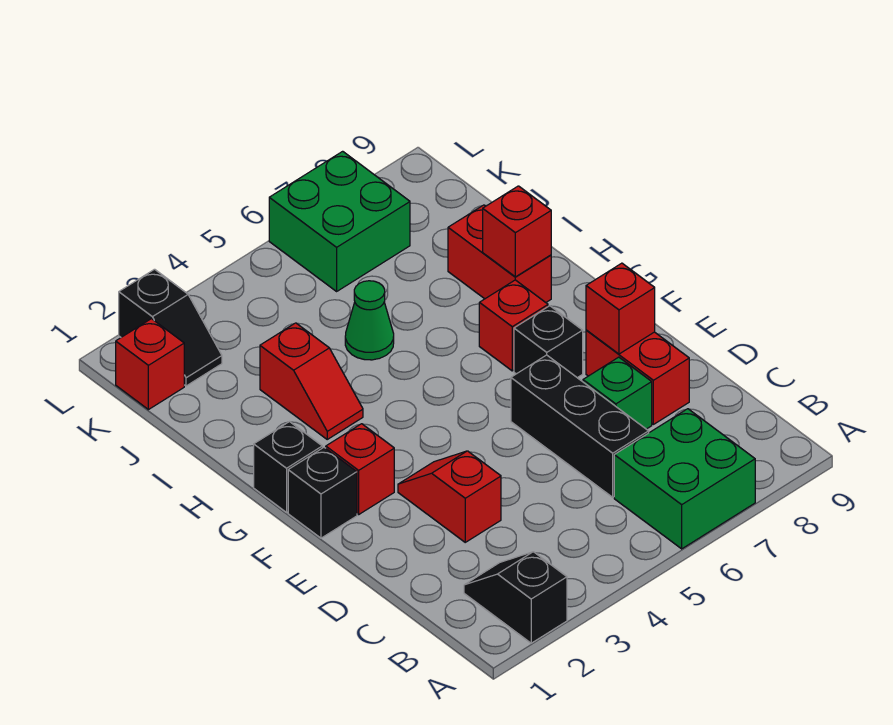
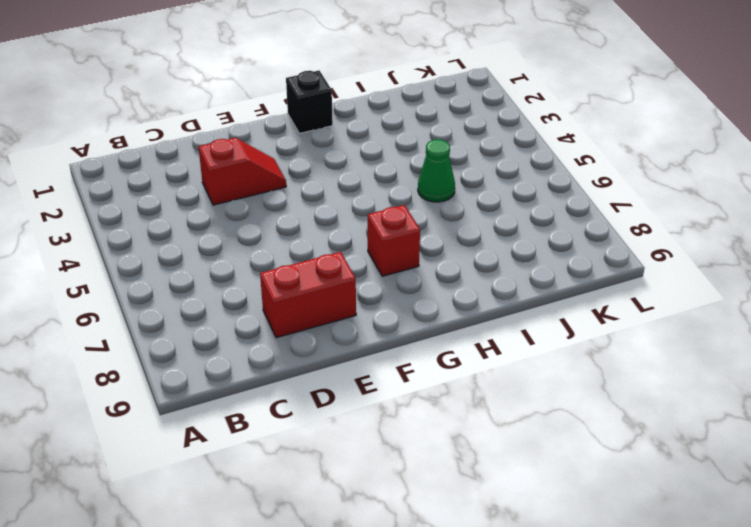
none -> black slope A2:B2 level 1 top A
none -> green brick A6:B7 level 1
none -> black brick C6:E6 level 1

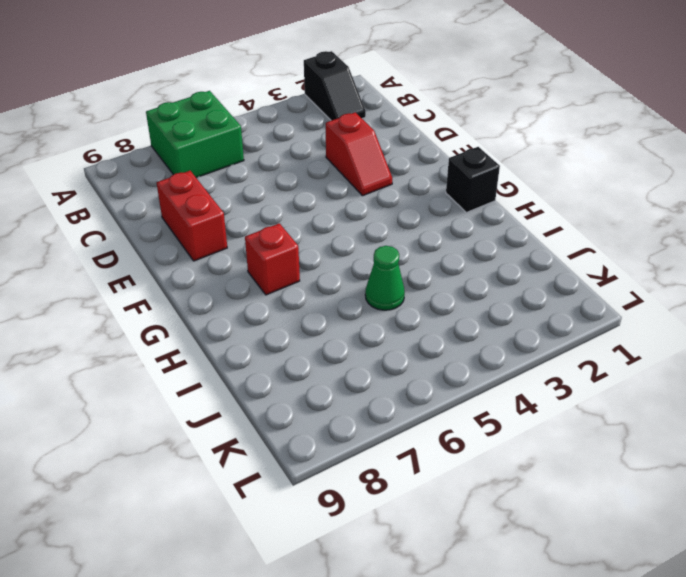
none -> black brick C6:E6 level 1
none -> green brick D7 level 1
none -> black brick F1 level 1

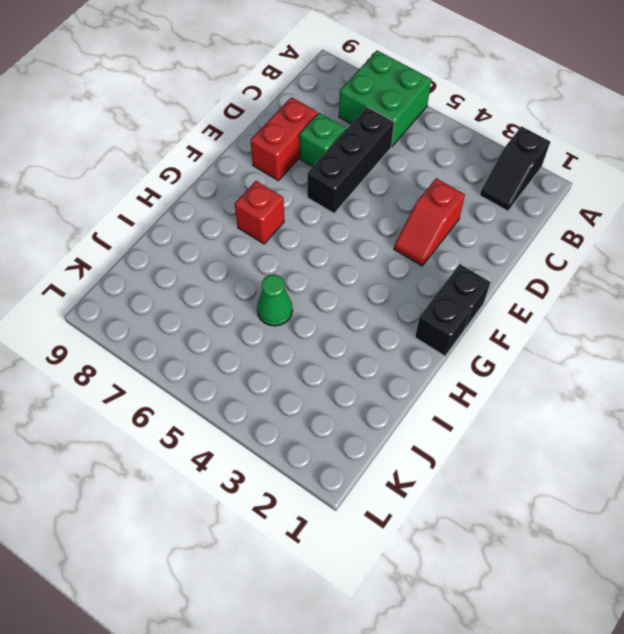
none -> red brick F2 level 1
none -> black brick F7 level 1
none -> red slope H3:I3 level 1 top I

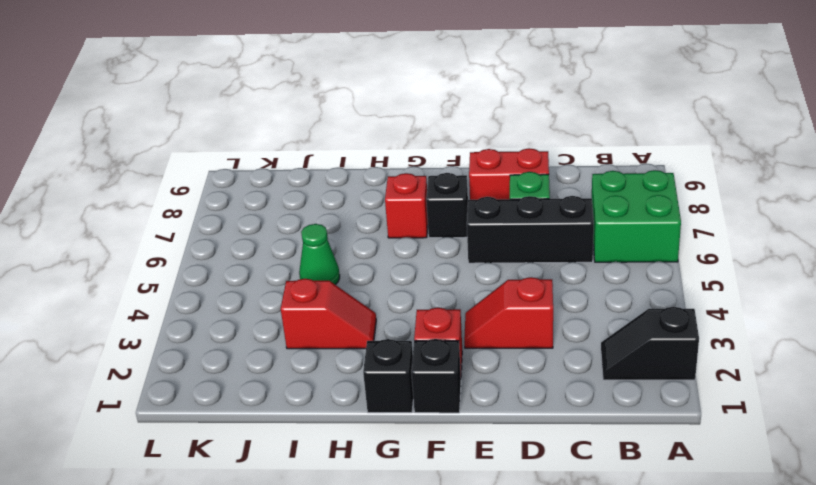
none -> red brick H8:I8 level 1
none -> red brick K1 level 1
none -> black slope K2:L2 level 1 top L

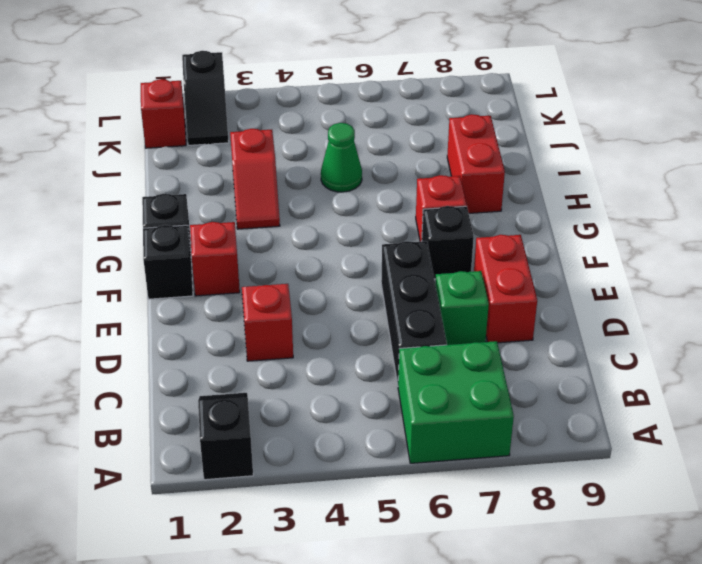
none -> green brick K6:L7 level 1
none -> red brick E8 level 2
none -> red brick H8 level 2

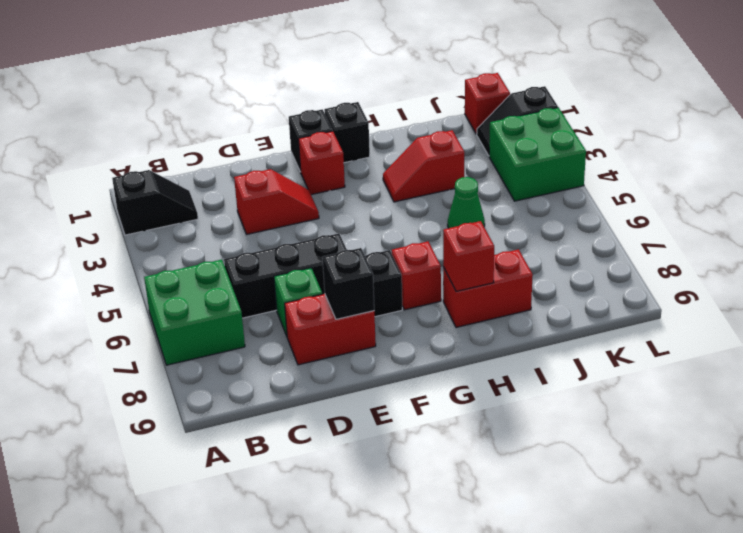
black brick E8 level 2 -> red brick E8 level 2
green brick K3:L4 level 1 -> green brick K6:L7 level 1

